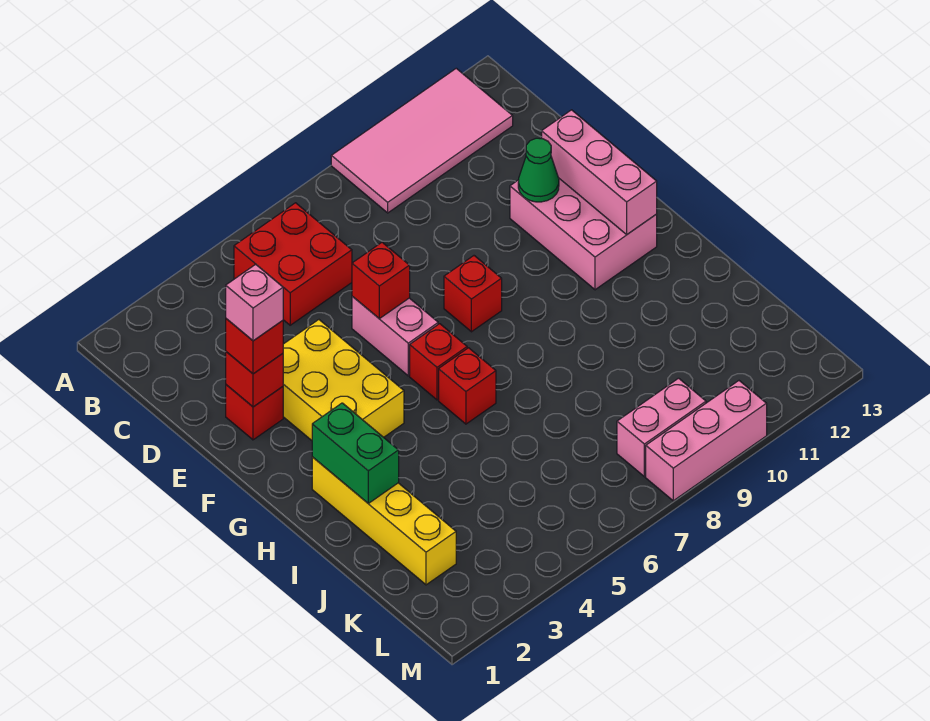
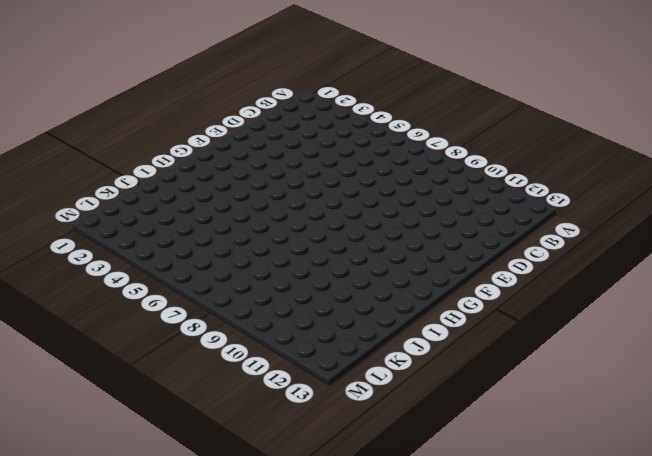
none -> pink tile A9:B12 level 1
none -> red brick B5:C6 level 1
none -> red brick E2 level 1

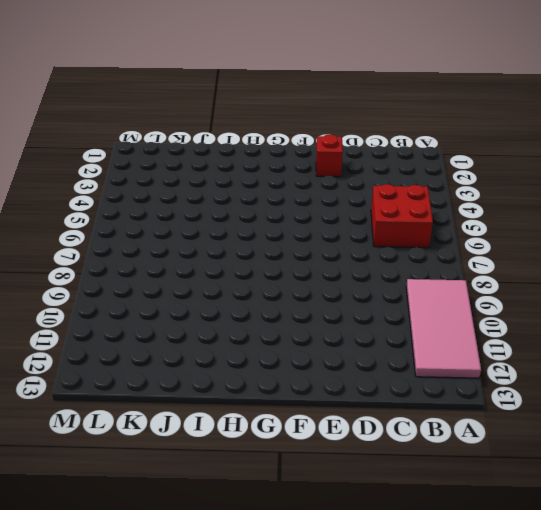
none -> yellow brick E3:G4 level 1
none -> pink brick E6:F6 level 1
none -> pink brick E11:G12 level 1

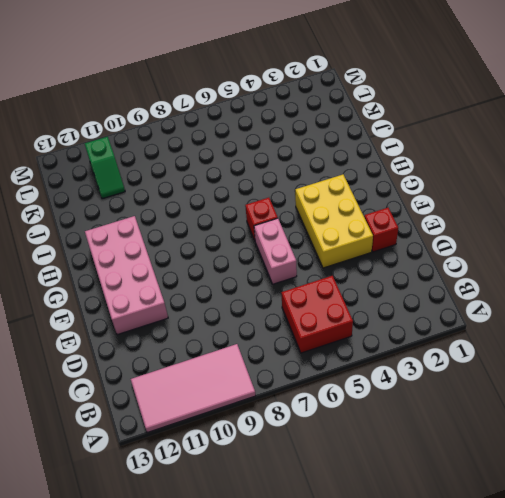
pink brick E11:H12 level 1 -> pink brick E11:G12 level 1
green slope K11:L11 level 1 top L -> none
none -> red brick F8 level 1
none -> yellow brick H2:K2 level 1
none -> red brick H6 level 1

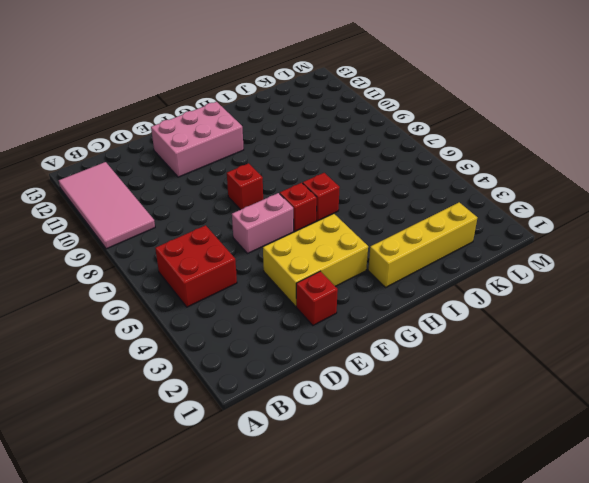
none -> pink brick L8:L9 level 1
none -> pink brick M8:M10 level 1
none -> red brick E2 level 2

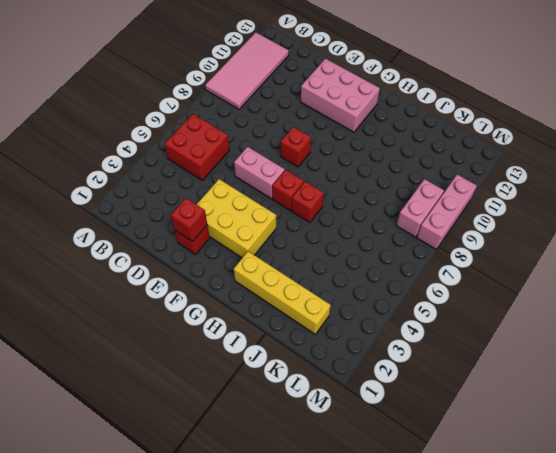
none -> red brick E6 level 2
none -> green cone E11 level 2
none -> pink brick E12:G12 level 2

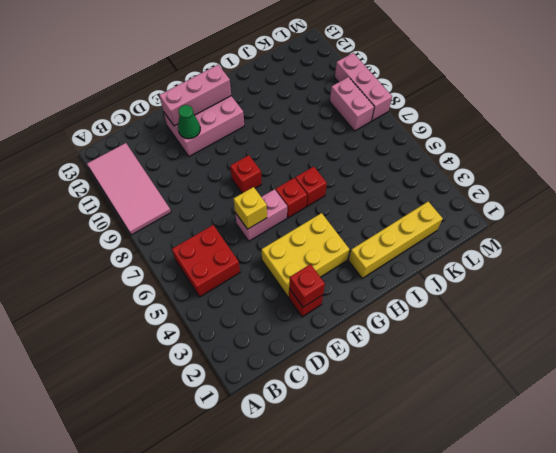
yellow brick E6 level 2 -> red brick E6 level 2
none -> green brick H2:I2 level 2
none -> red brick E2 level 3
none -> pink brick E2 level 4

